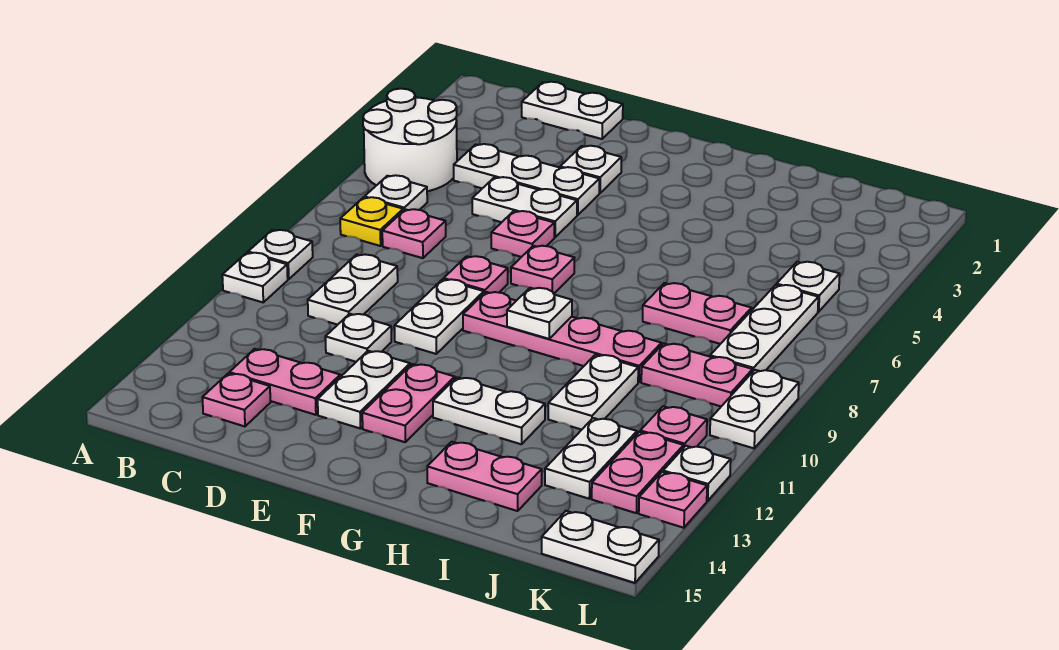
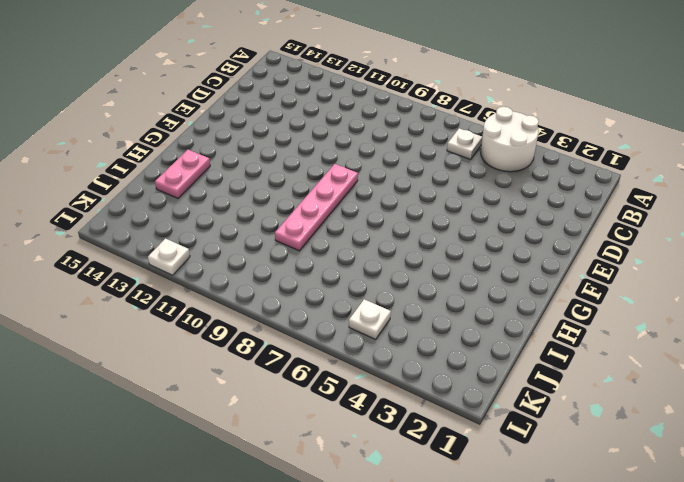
none -> white plate A9 level 1
none -> white plate A10 level 1
none -> yellow plate B7 level 1
none -> white plate C1:D1 level 1

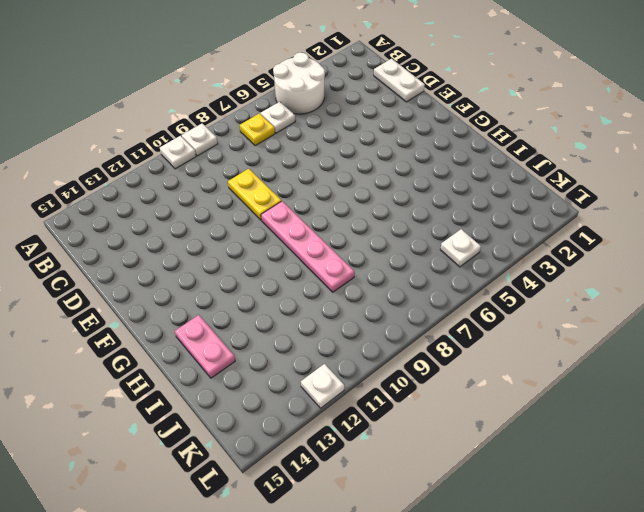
yellow plate D9:E9 level 1 -> white plate E9:E10 level 1
none -> white plate C4:E4 level 1
none -> pink plate C7 level 1
none -> white plate C9:C10 level 1
none -> pink plate C13:D13 level 1

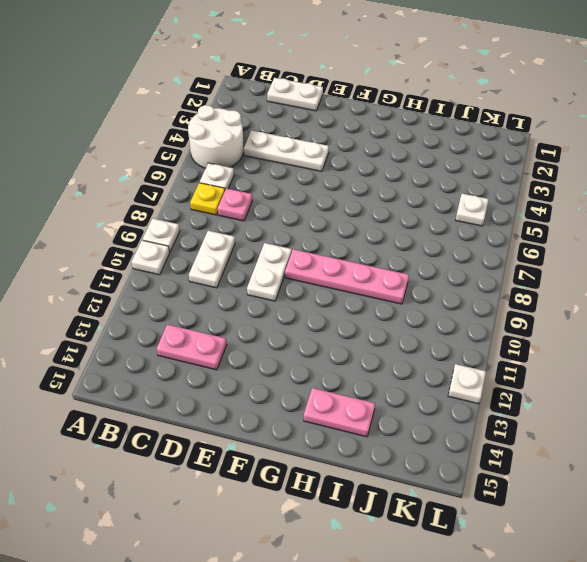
none -> pink plate C14 level 1
none -> white plate D5:E5 level 1
none -> white plate D11 level 1
none -> white plate E3 level 1

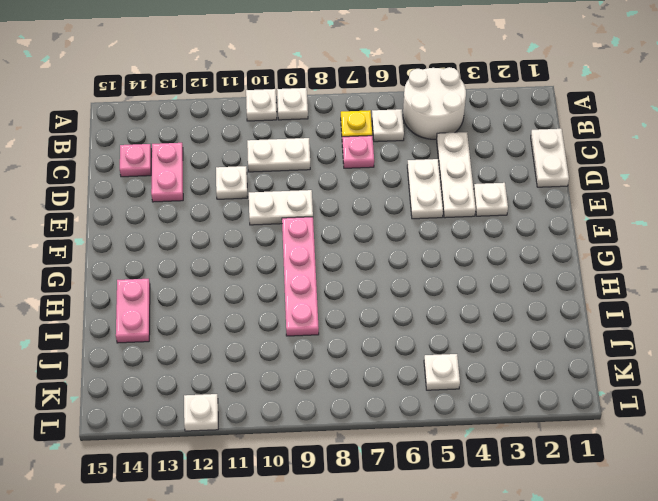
none -> pink plate E6 level 1
none -> pink plate E8 level 1
none -> white plate E12:E13 level 1
none -> pink plate F7 level 1

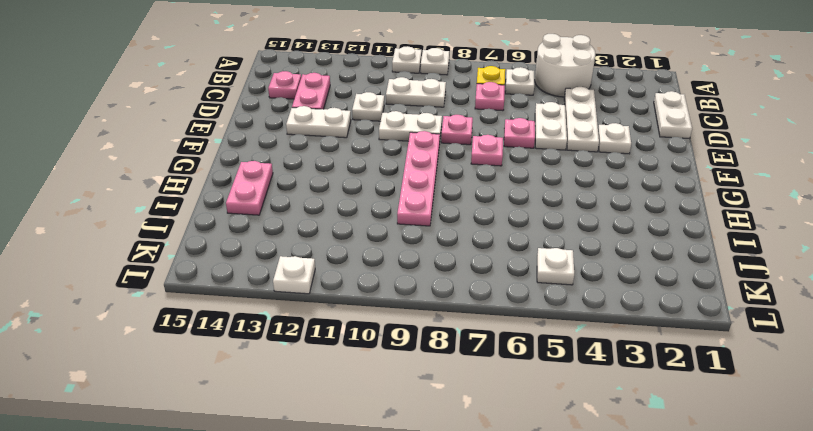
none -> pink plate F12:F13 level 1
none -> white plate G12:H12 level 1
none -> pink plate I7:J7 level 1
none -> white plate I10:I11 level 1

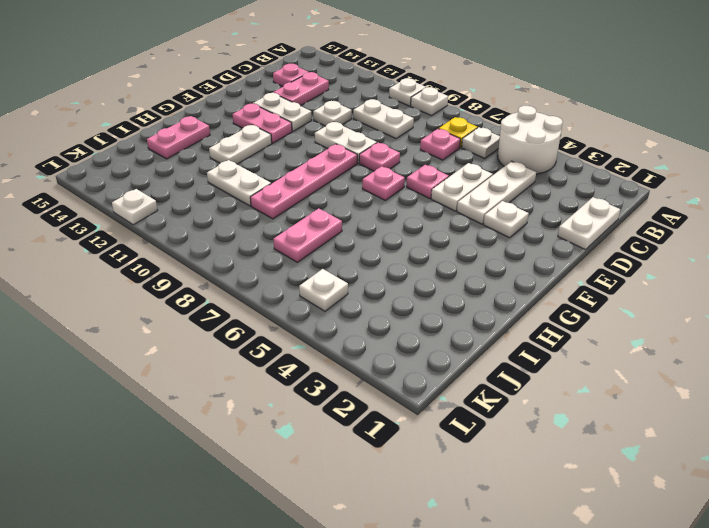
none -> pink plate J9:K9 level 1
none -> white plate J12:J13 level 1
none -> white plate K6:K8 level 1
none -> pink plate K11 level 1

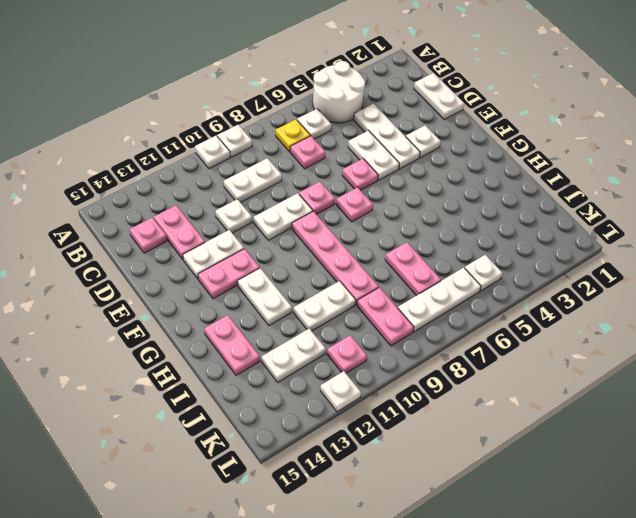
none -> pink plate K12:K13 level 1
none -> white plate K15:L15 level 1
none -> white plate L9:L10 level 1
none -> pink plate L13 level 1

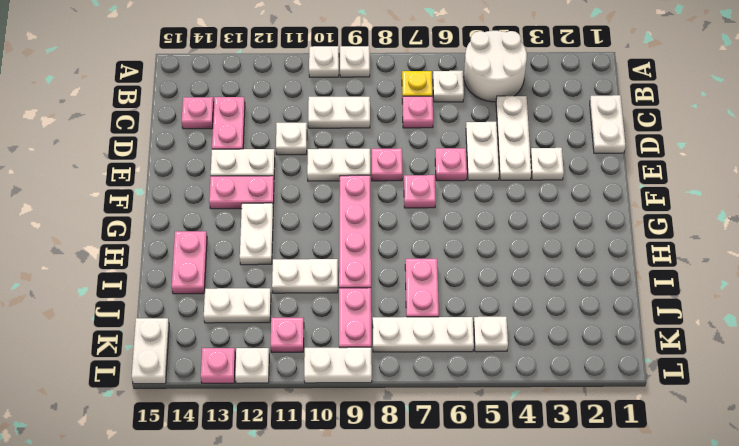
none -> pink plate K12:K13 level 1
none -> white plate G9 level 2

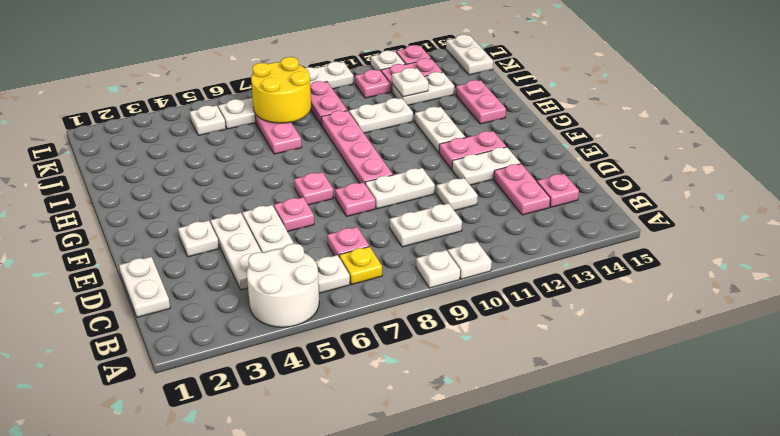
yellow round brick J7:K8 level 2 -> none
white plate J12 level 2 -> white plate G9 level 2

